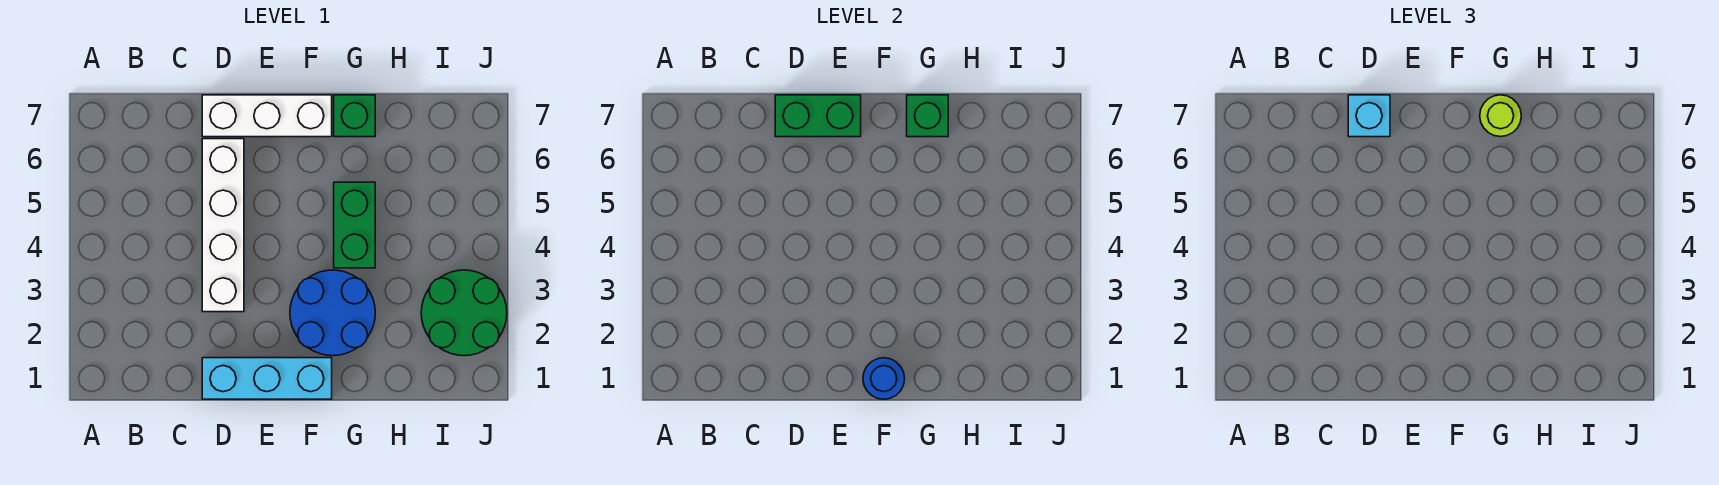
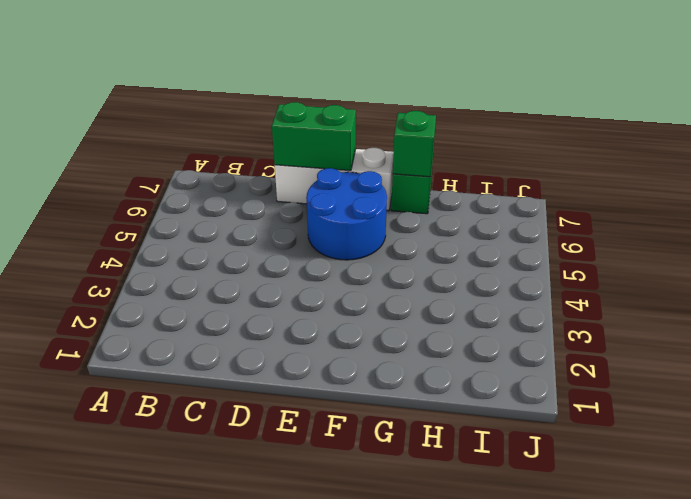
blue round brick E5:F6 level 1 -> blue round brick F2:G3 level 1
none -> cyan brick D1:F1 level 1
none -> white brick D3:D6 level 1
none -> green brick G4:G5 level 1

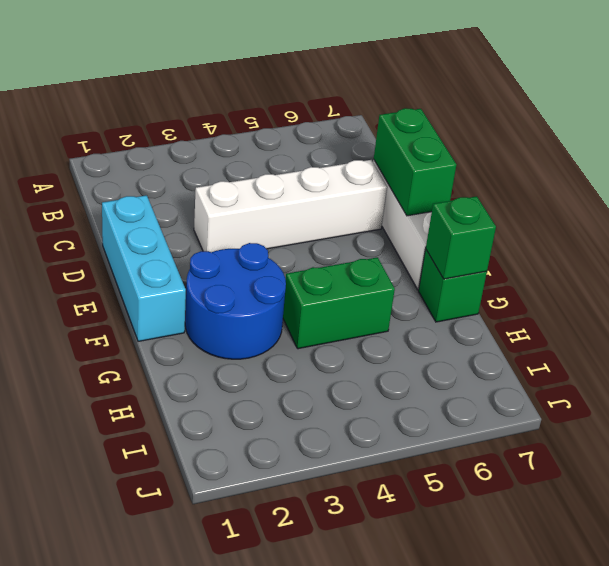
none -> green round brick I2:J3 level 1
none -> blue round brick F1 level 2
none -> cyan brick D7 level 3

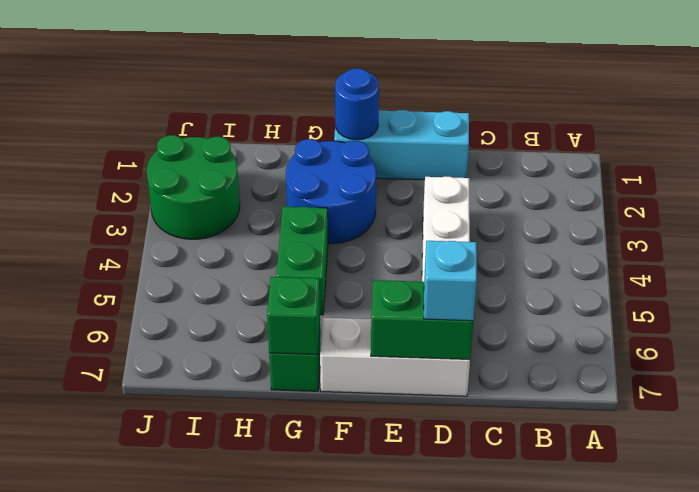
none -> lime round brick G7 level 3

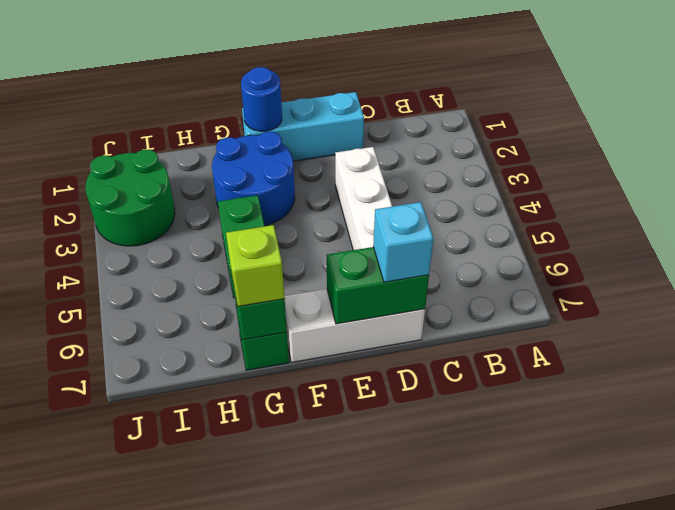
lime brick G7 level 3 -> lime round brick G7 level 3

